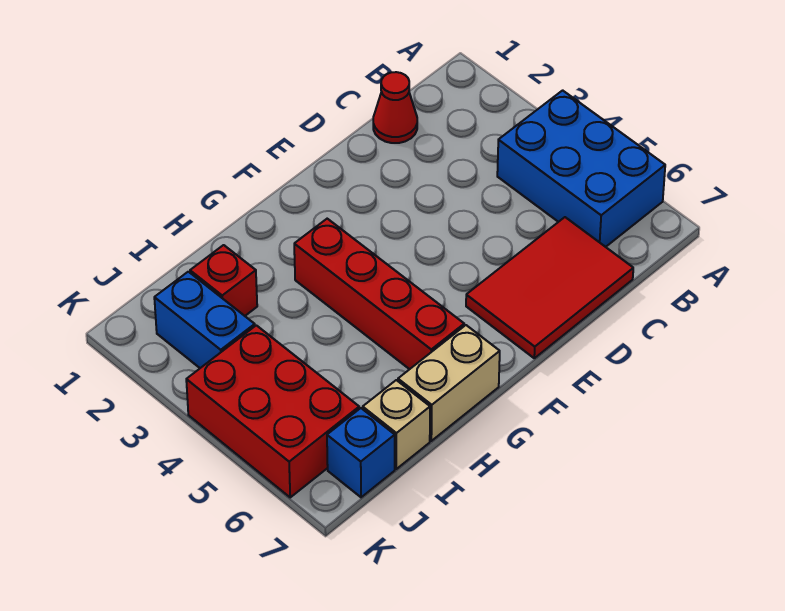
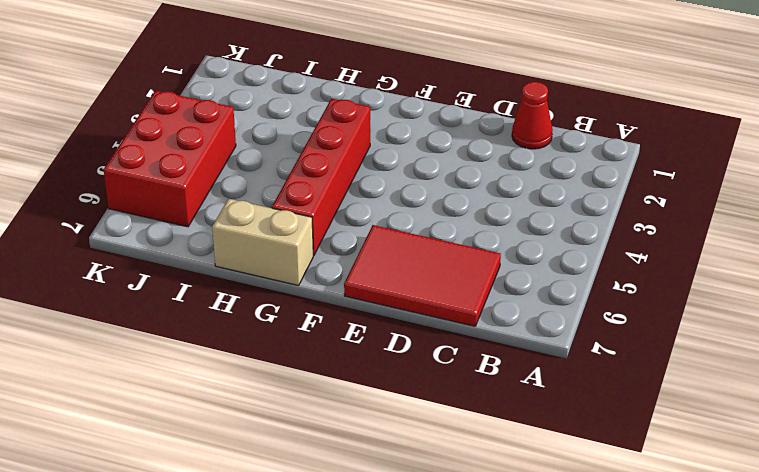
none -> blue brick A4:B6 level 1
none -> red brick I2 level 1

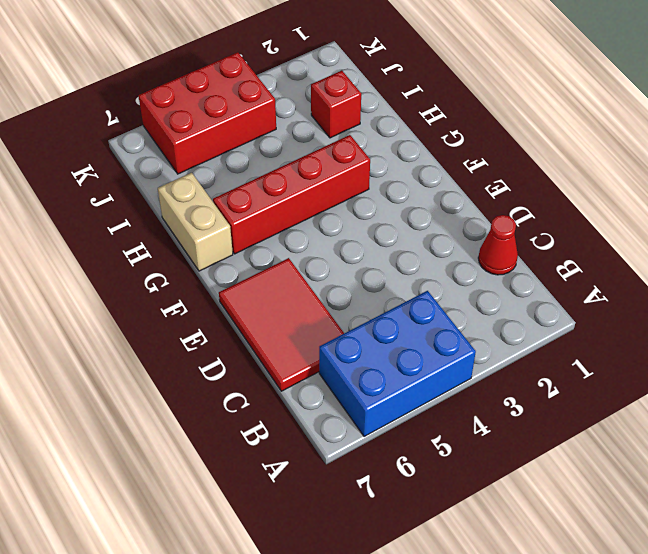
none -> tan brick I7 level 1
none -> blue brick J2:J3 level 1

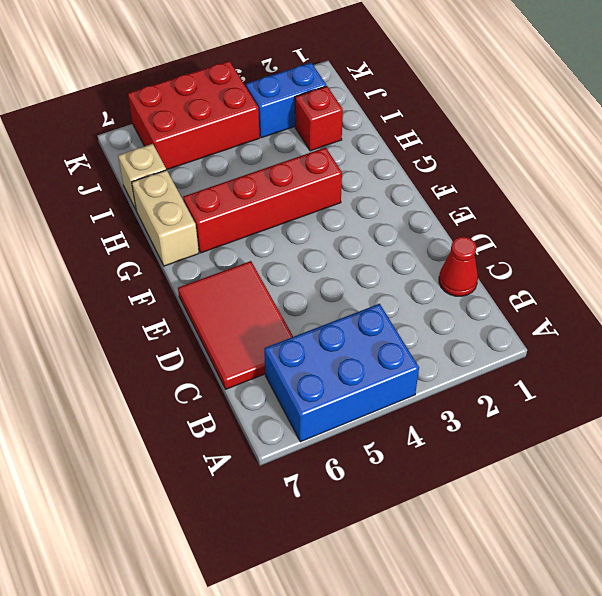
none -> blue brick J7 level 1

